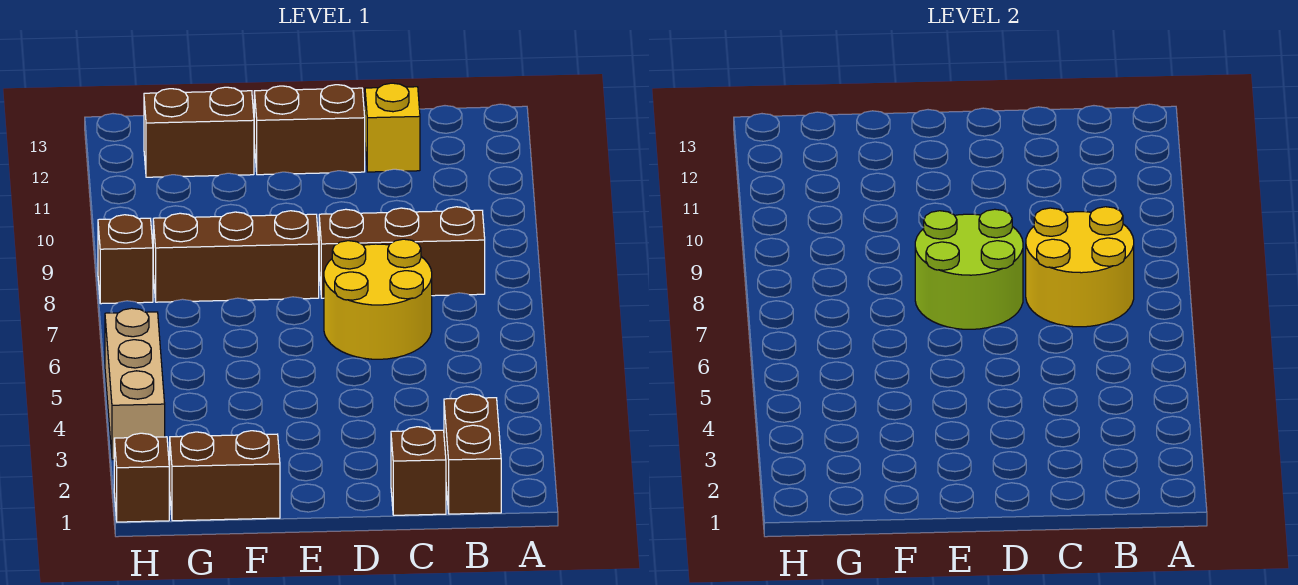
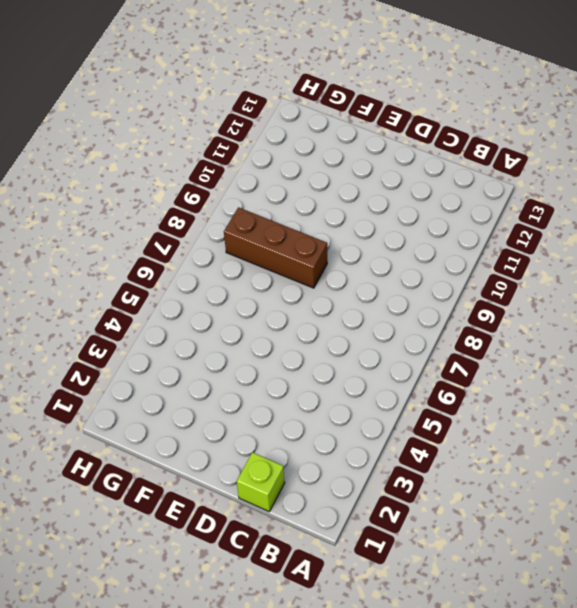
lime brick C1 level 1 -> brown brick C1 level 1
none -> brown brick B1:B2 level 1
none -> brown brick B8:D8 level 1
none -> yellow round brick C6:D7 level 1

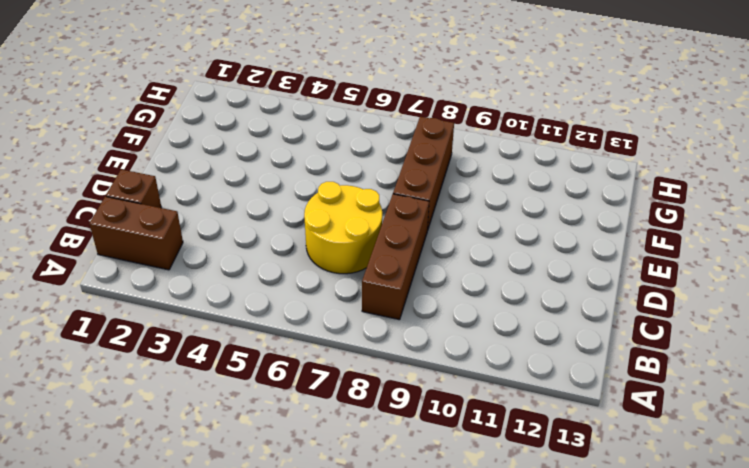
none -> yellow brick C12 level 1
none -> brown brick D12:E12 level 1
none -> brown brick F1:G1 level 1

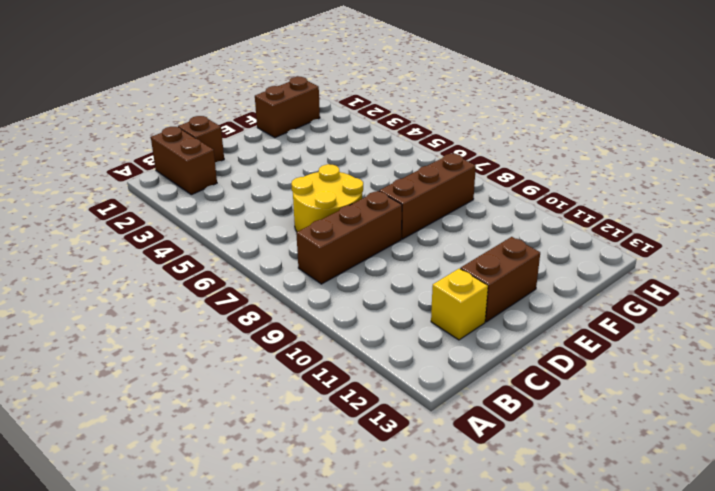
none -> brown brick F12:G12 level 1
none -> brown brick H1 level 1
none -> tan brick H3:H5 level 1

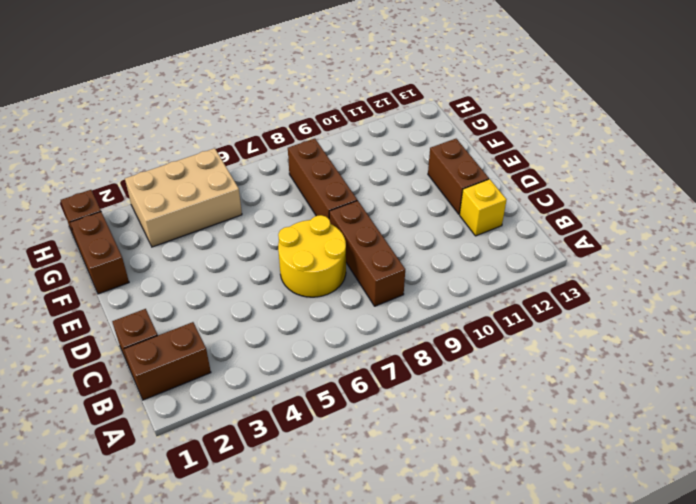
tan brick G3:H5 level 1 -> tan brick H3:H5 level 1
none -> brown brick F12:G12 level 1
none -> brown brick H8 level 1
none -> yellow round brick B7:C8 level 2

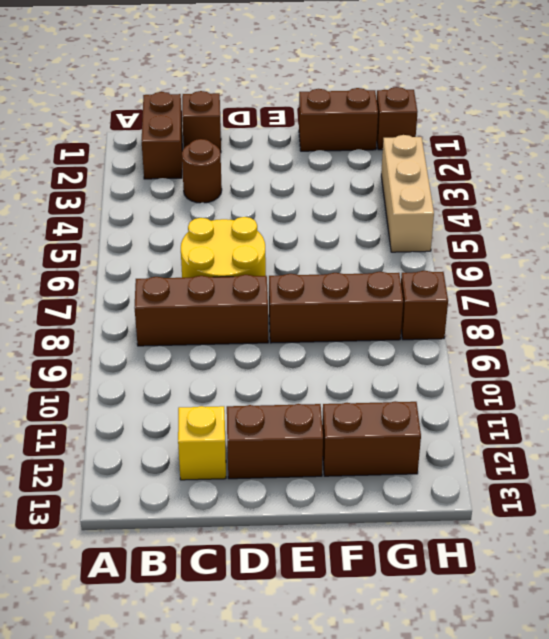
brown round brick C3 level 1 -> none
none -> yellow round brick B7:C8 level 2
none -> lime round brick D7:E8 level 2

